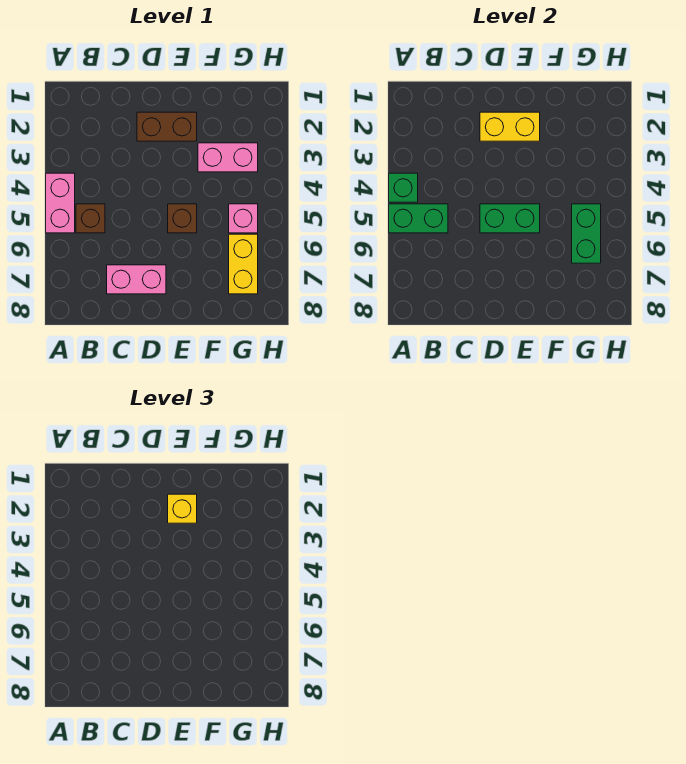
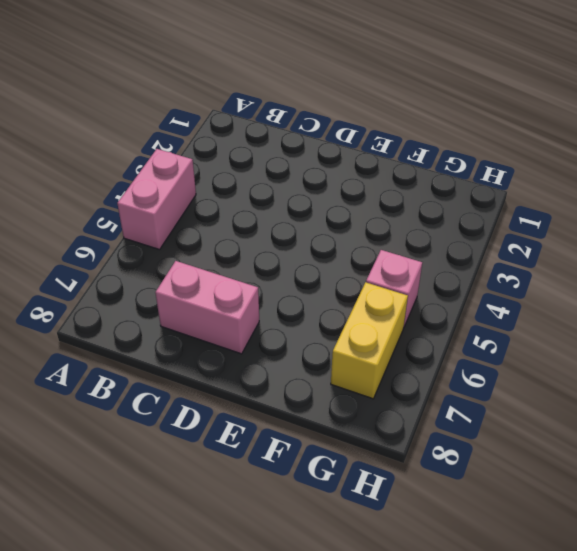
none -> brown brick B5 level 1
none -> brown brick D2:E2 level 1
none -> brown brick E5 level 1

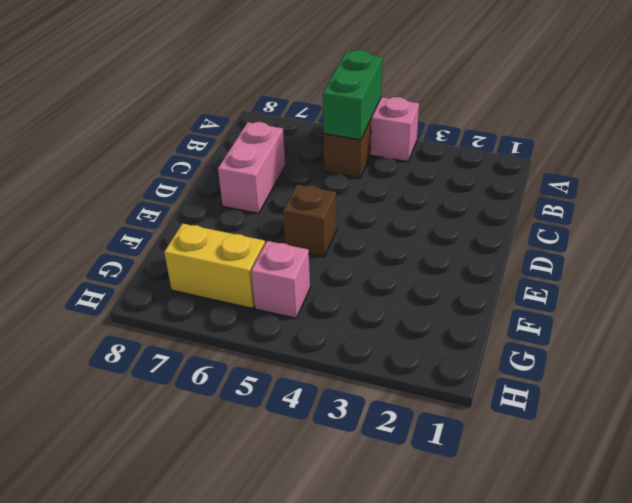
none -> brown brick D2:E2 level 1
none -> pink brick F3:G3 level 1
none -> green brick A4 level 2

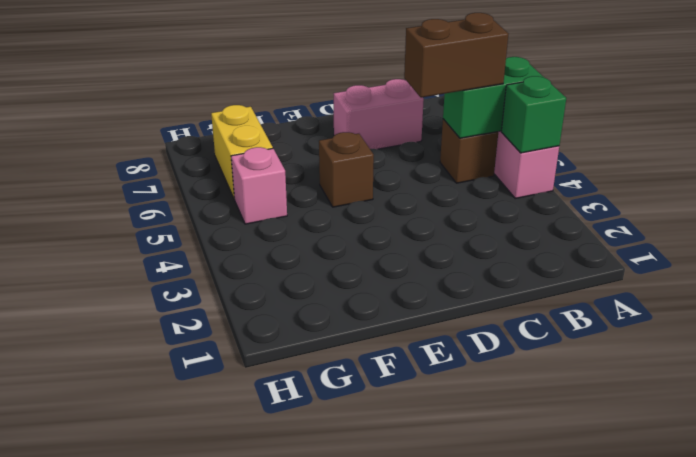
brown brick B5:C5 level 3 -> brown brick D2:E2 level 1
none -> pink brick F3:G3 level 1
none -> yellow brick D2:E2 level 2
none -> green brick D5:E5 level 2

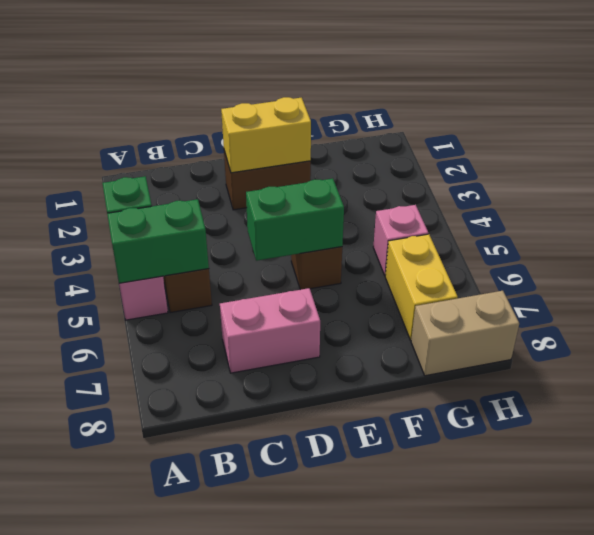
tan brick G8:H8 level 1 -> none
none -> pink brick F3:G3 level 1
none -> green brick G5:G6 level 2
none -> yellow brick E2 level 3

